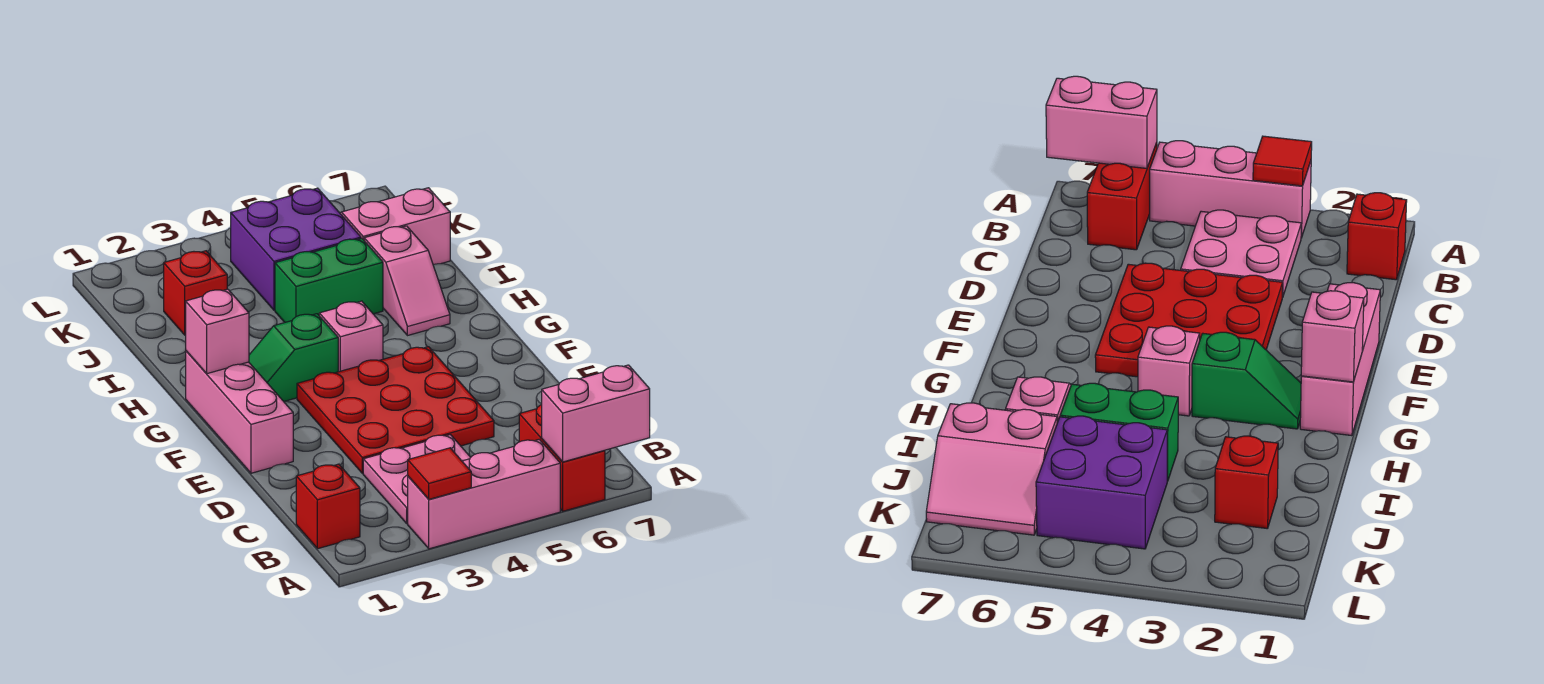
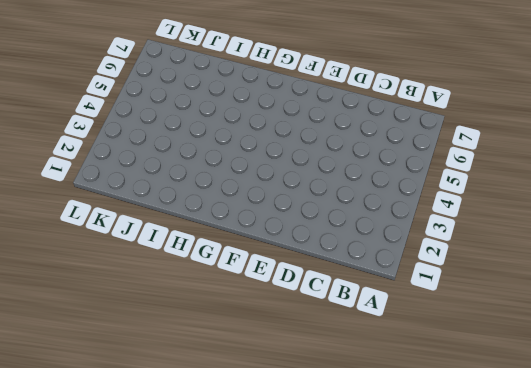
none -> pink brick A3:A5 level 1
none -> red brick A6:B6 level 1
none -> red brick B1 level 1

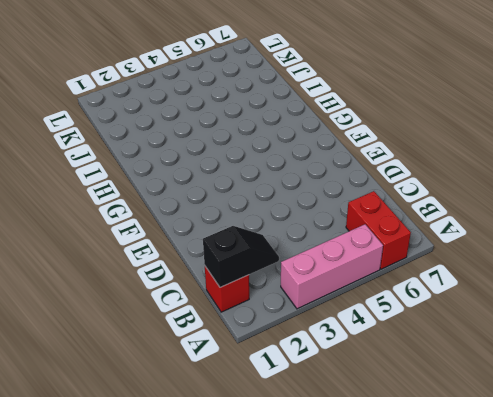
black slope B1:B2 level 2 top 1 -> none
none -> pink plate B3:C4 level 1
none -> red plate D3:F5 level 1
none -> pink brick E1:G1 level 1

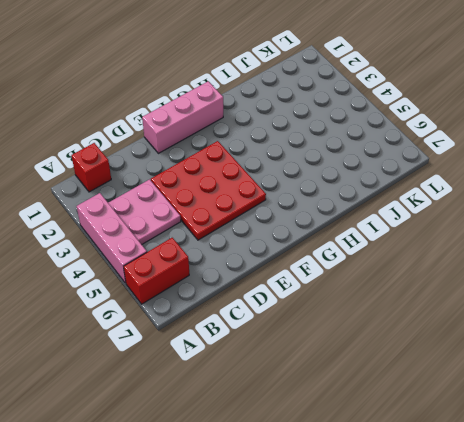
none -> green slope G2:G3 level 1 top 3
none -> pink brick G4 level 1
none -> pink slope H6:I6 level 1 top I

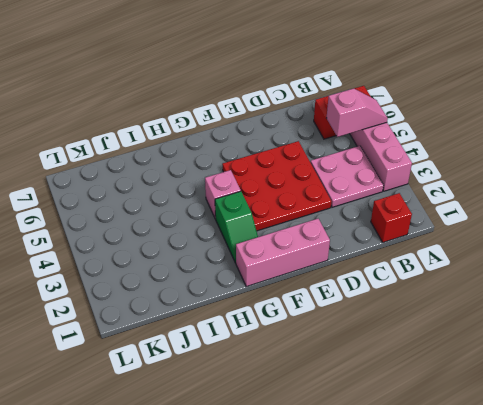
pink slope A5:B5 level 2 top B -> pink slope H6:I6 level 1 top I
none -> green brick I4:I5 level 1
none -> red brick J2 level 1
none -> purple brick J4:K5 level 1

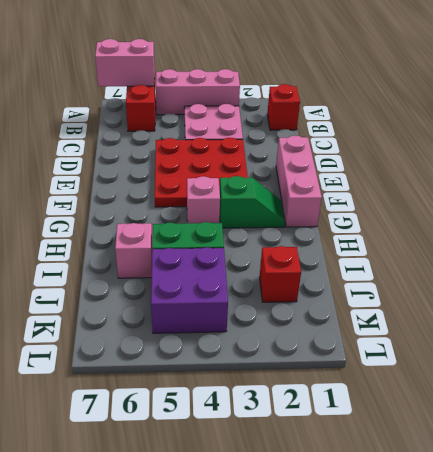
none -> pink slope J6:K7 level 1 top J
none -> red tile A3 level 2
none -> pink brick G1 level 2

